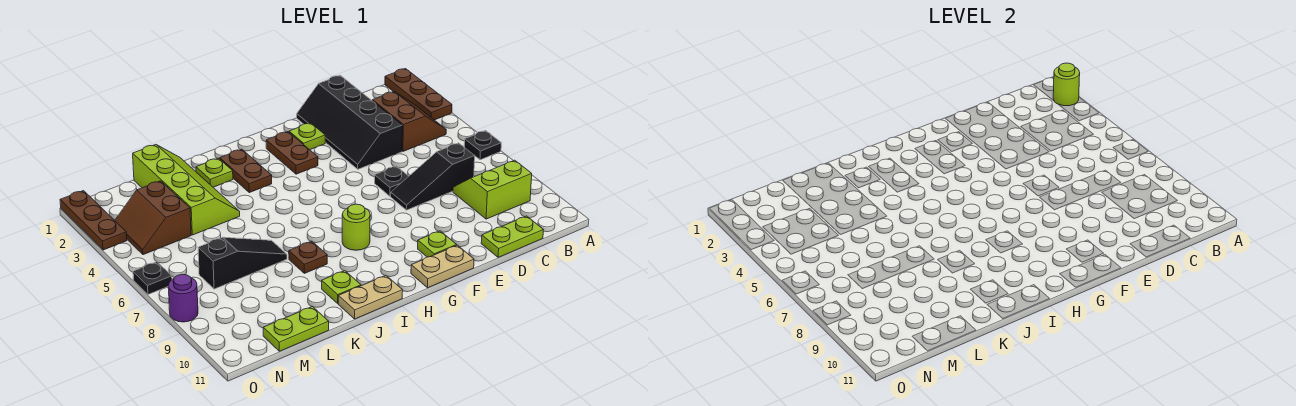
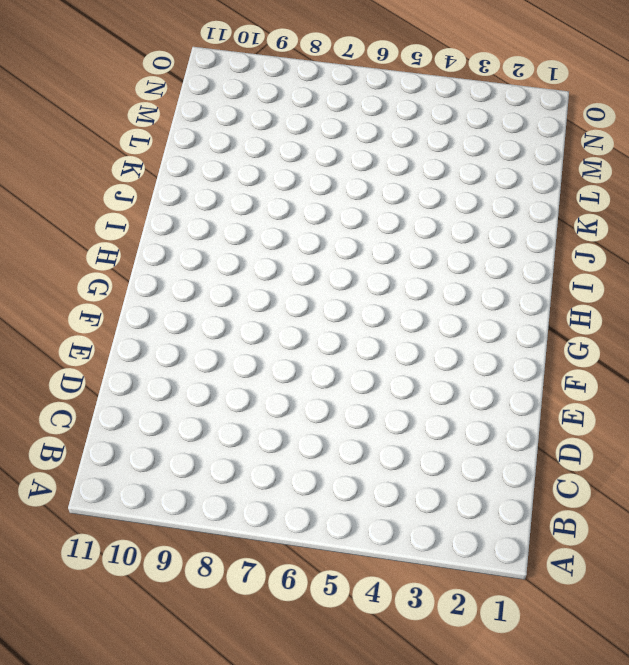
none -> brown plate A1:A3 level 1
none -> black plate A6 level 1
none -> brown slope B3:C4 level 1 top C

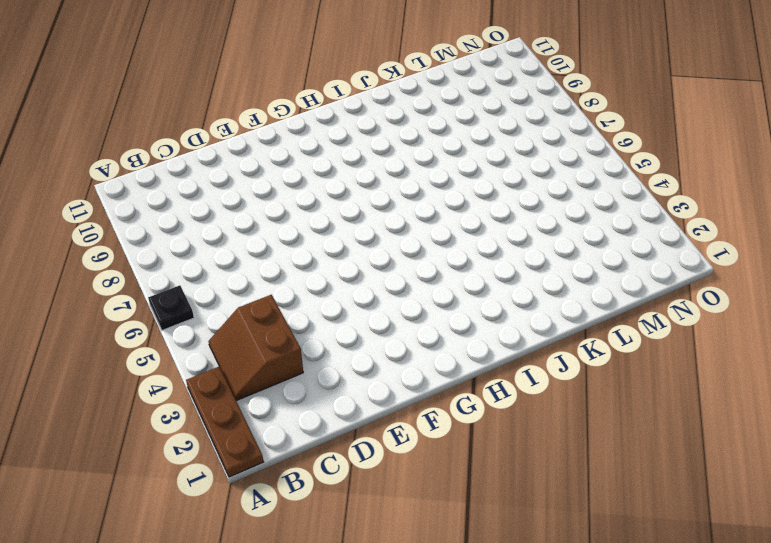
none -> lime slope B8:C9 level 1 top 9
none -> black slope C7:E7 level 1 top C
none -> lime plate C11:D11 level 1

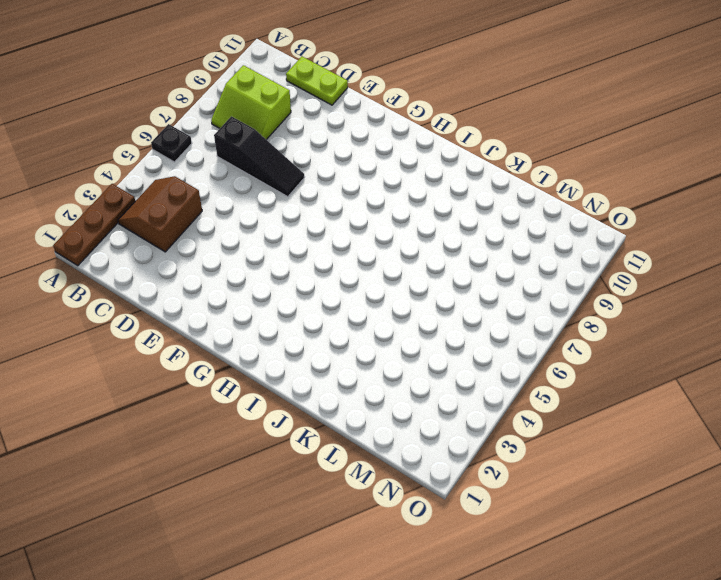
none -> black slope D1:E4 level 1 top D
none -> black plate E6 level 1
none -> lime plate F2 level 1

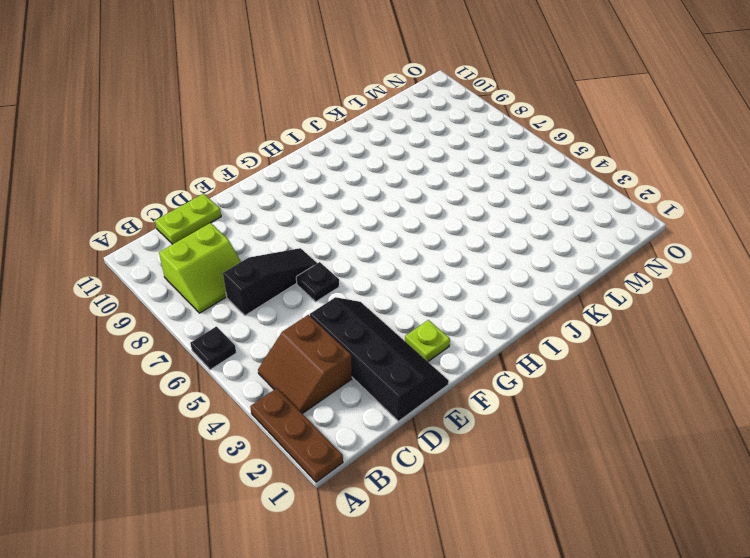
none -> lime plate F10 level 1
none -> tan plate F11:G11 level 1
none -> brown plate G2:G3 level 1

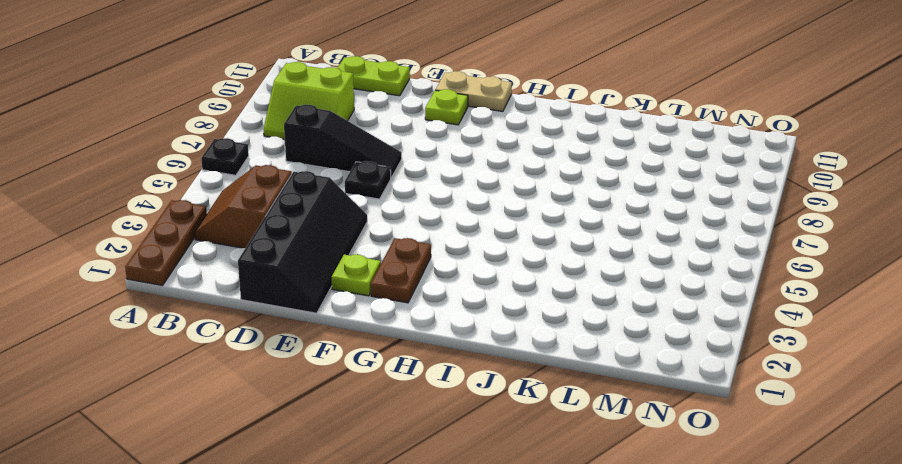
none -> lime round brick H8 level 1
none -> brown plate I2:I3 level 1
none -> tan plate I11:J11 level 1

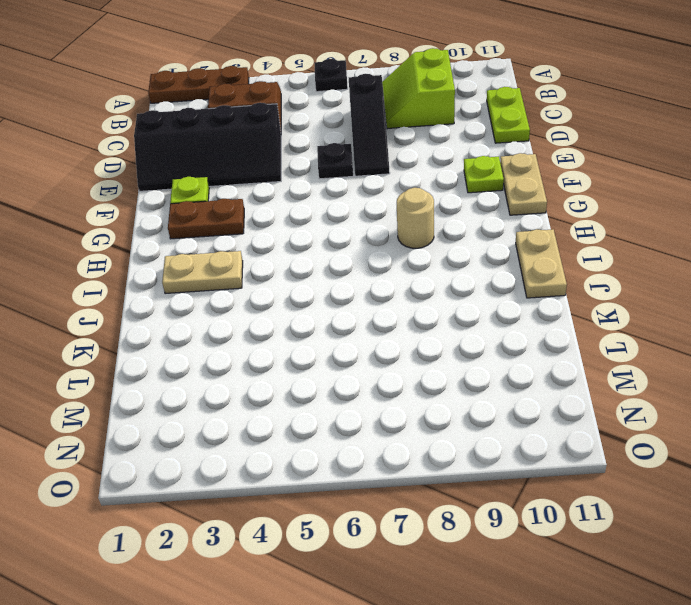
tan round brick H8 level 1 -> lime round brick H8 level 1
tan plate I2:I3 level 1 -> brown plate I2:I3 level 1
none -> lime plate J2 level 1
none -> brown plate J8 level 1
none -> lime plate J10 level 1

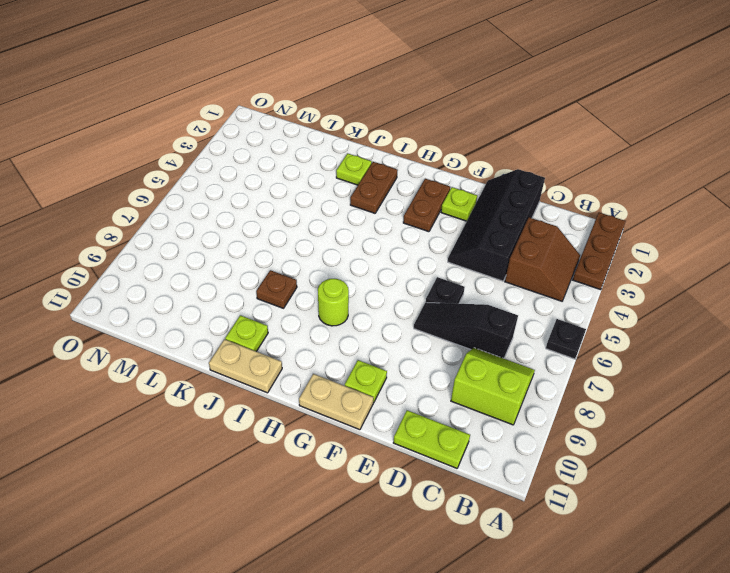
none -> lime slope K1:L4 level 1 top L
none -> black slope K7:M7 level 1 top M
none -> lime plate L11:M11 level 1

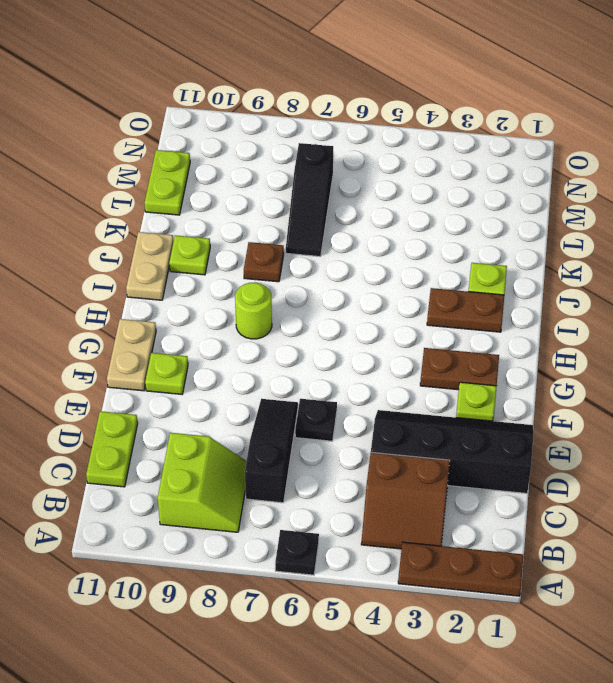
none -> lime slope K1:L4 level 1 top L
none -> brown slope M3:N4 level 1 top M
none -> brown plate O1:O3 level 1

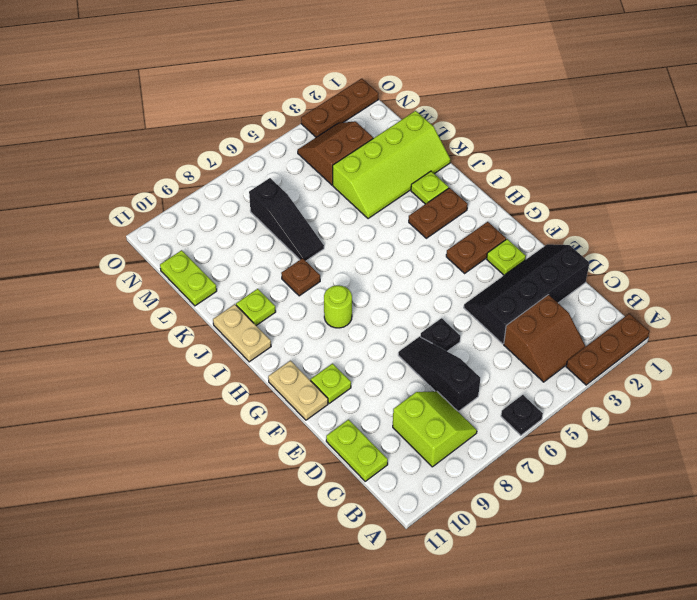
none -> black plate O6 level 1
none -> purple round brick O8 level 1
none -> lime round brick A2 level 2

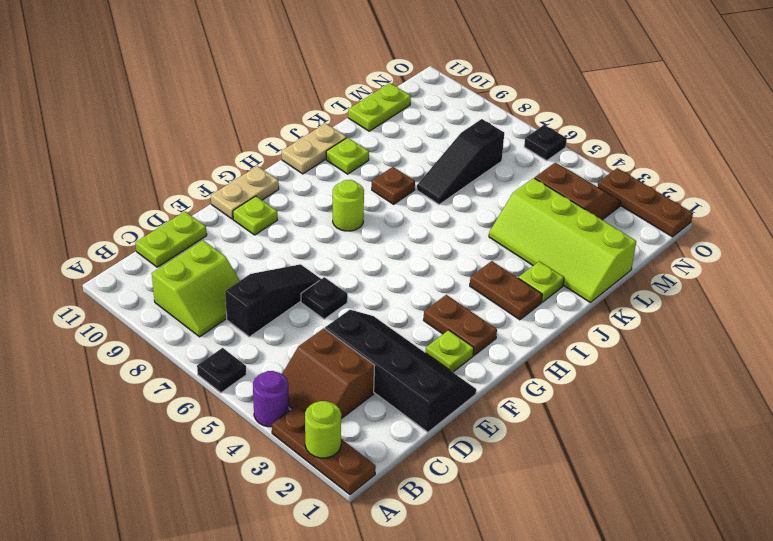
purple round brick A4 level 1 -> purple round brick O8 level 1

